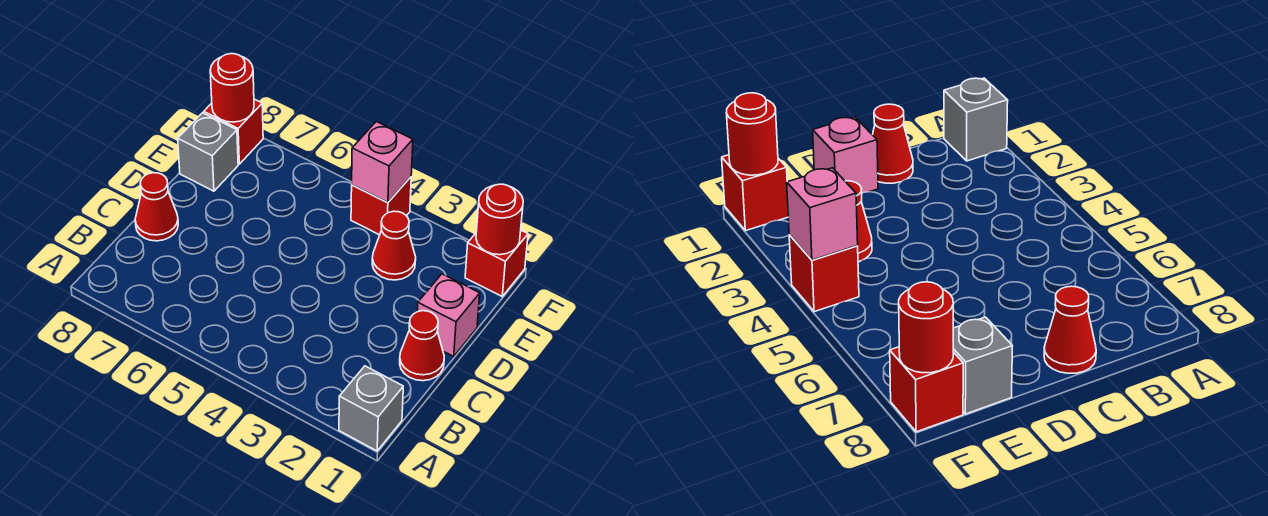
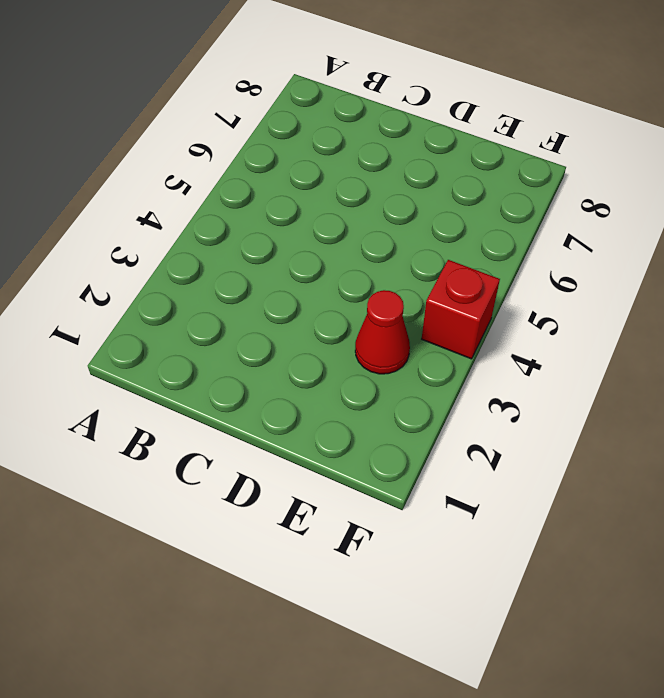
none -> grey brick A1 level 1
none -> red cone C1 level 1
none -> red cone C8 level 1

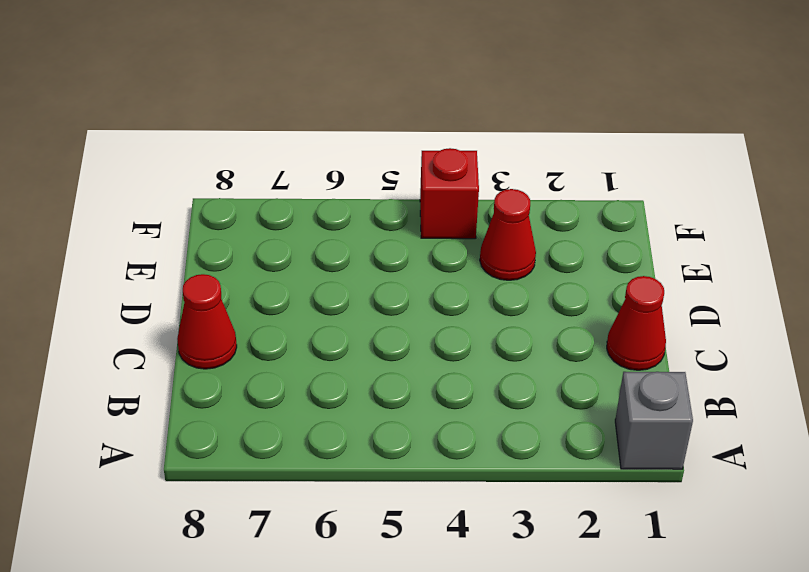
none -> pink brick D1 level 1
none -> grey brick E8 level 1
none -> red brick F1 level 1

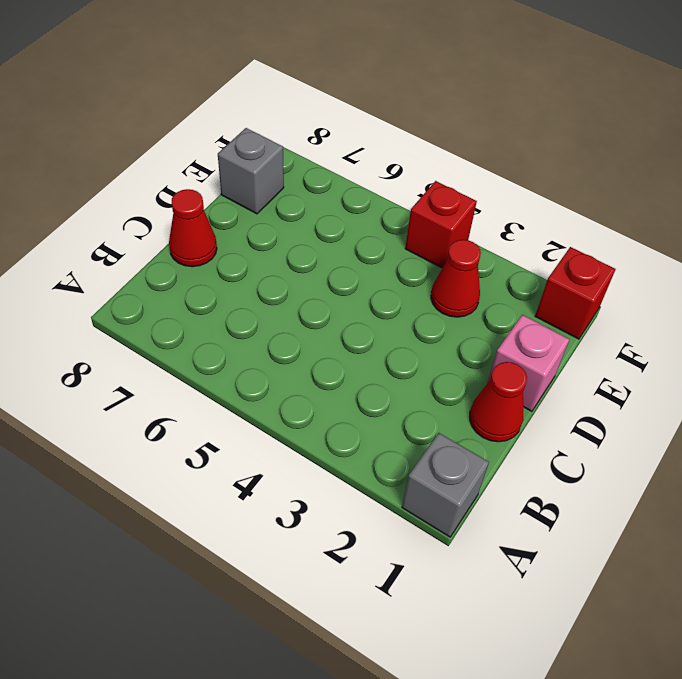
none -> red brick F8 level 1
none -> red round brick F1 level 2
none -> pink brick F4 level 2

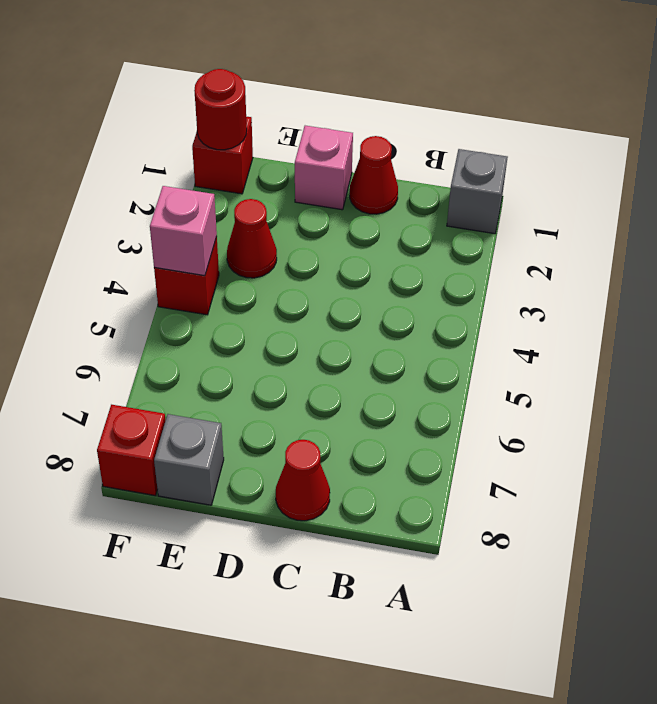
none -> red round brick F8 level 2

